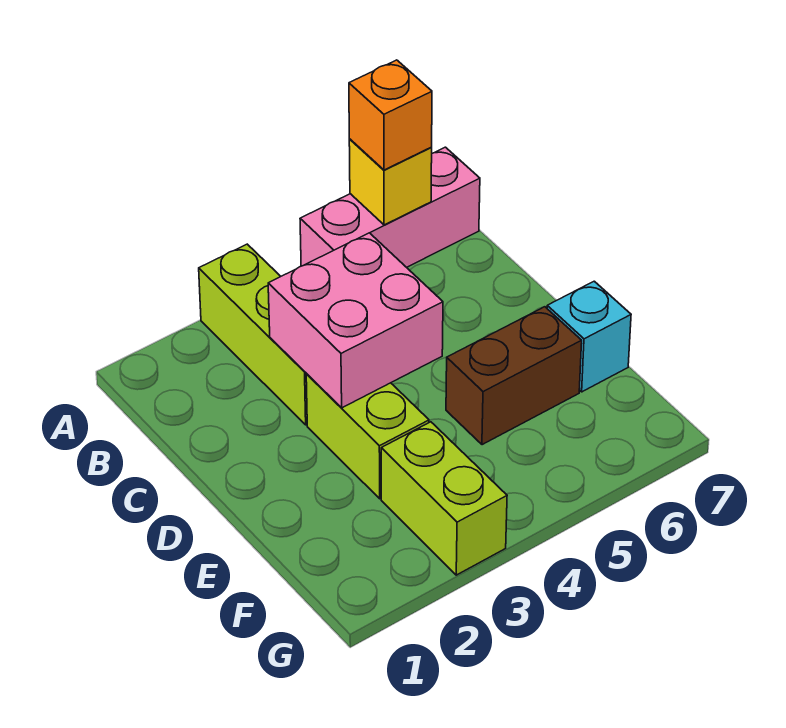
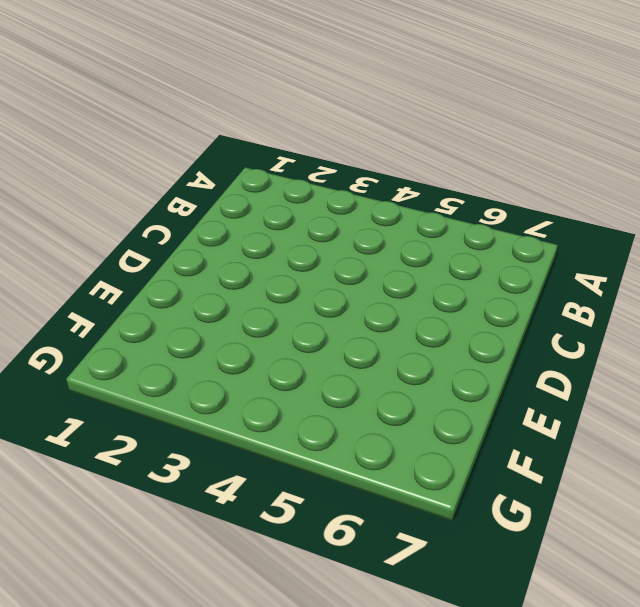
none -> lime brick A3:C3 level 1
none -> pink brick A5:A7 level 1

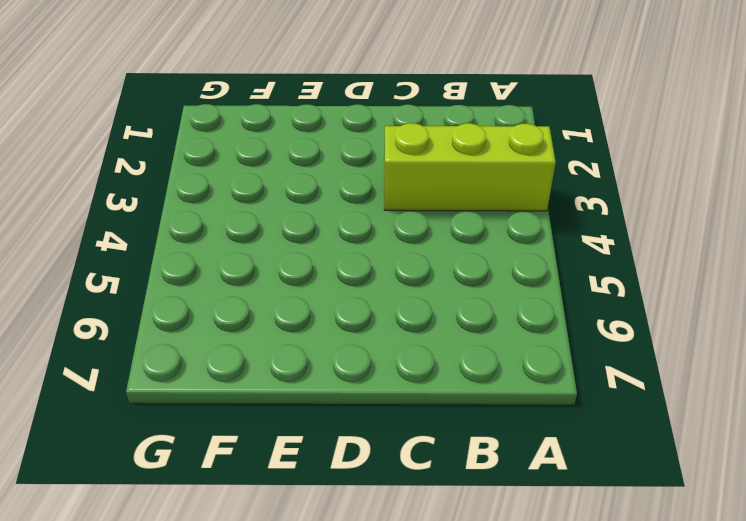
none -> pink brick A5:A7 level 1
none -> lime brick D3:E3 level 1

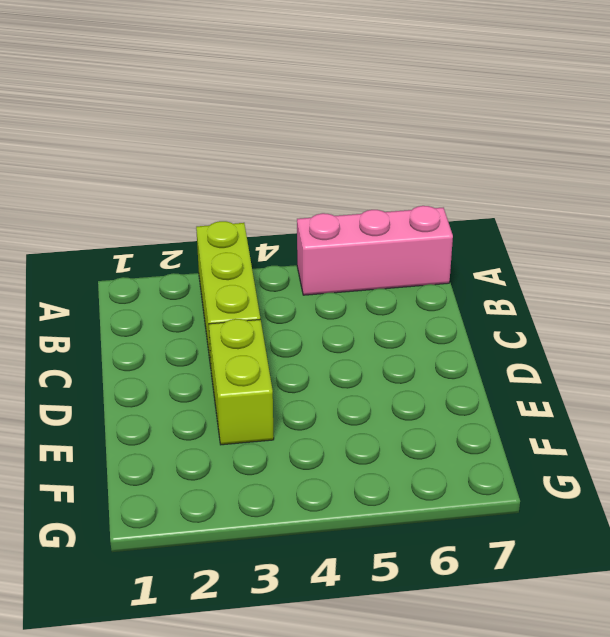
none -> brown brick E5:E6 level 1
none -> cyan brick E7 level 1

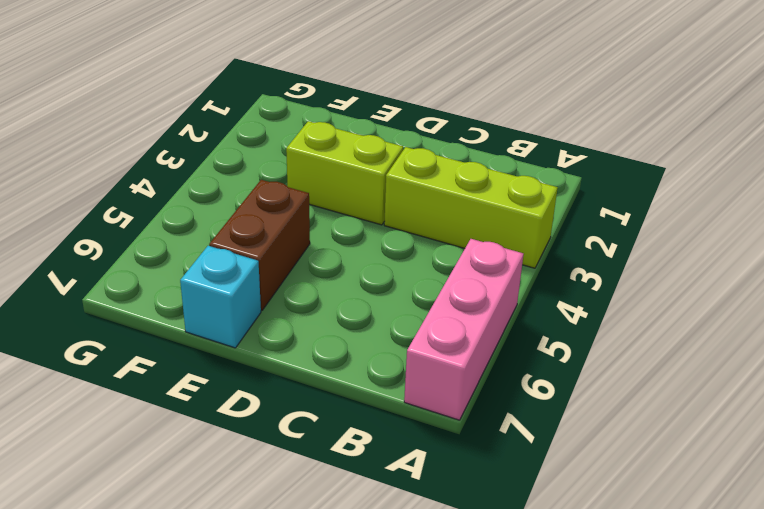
none -> lime brick F3:G3 level 1
none -> yellow brick A6 level 2

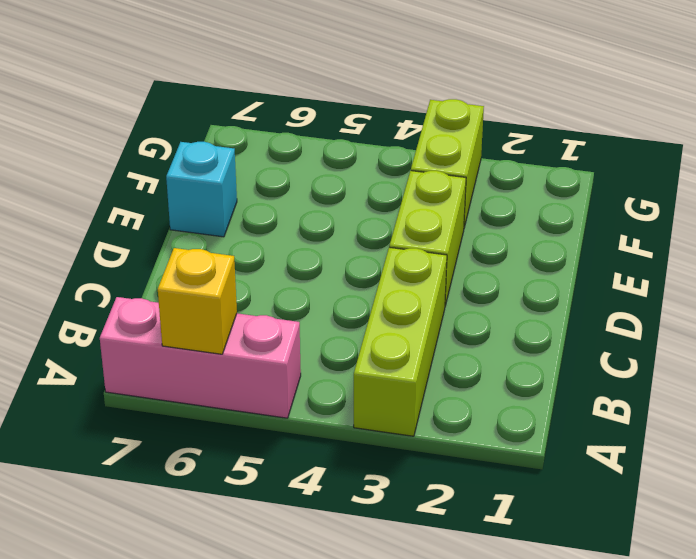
none -> brown brick E5:E6 level 1
none -> pink brick C3:D4 level 2

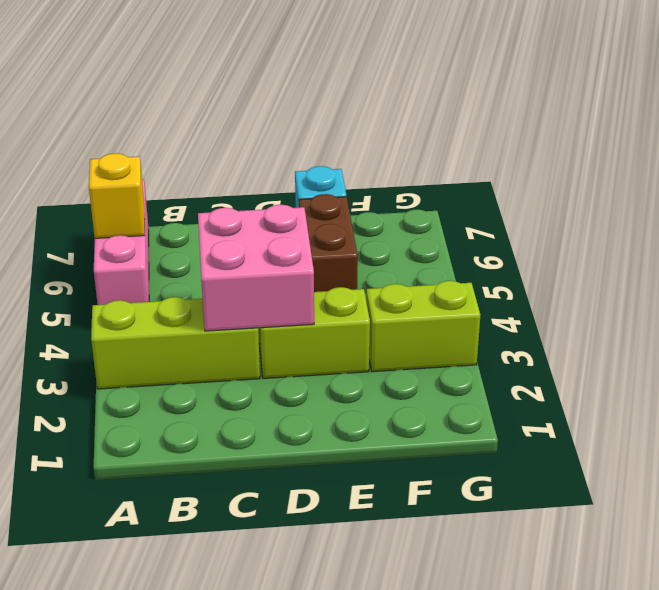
none -> orange brick A6 level 3

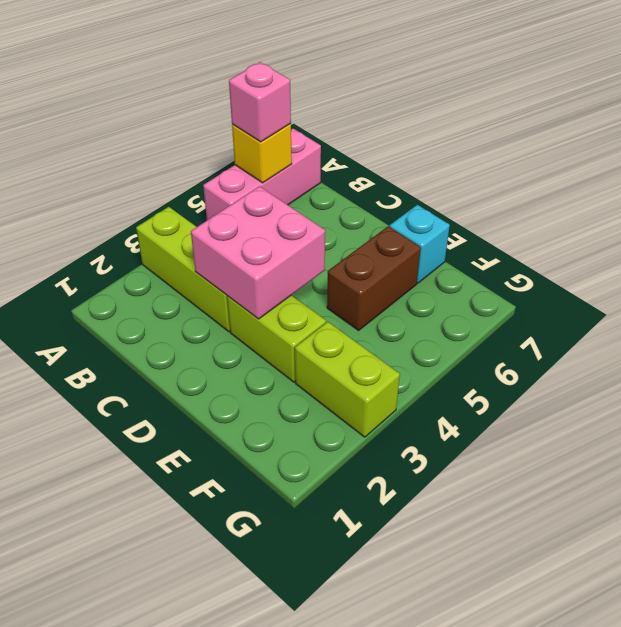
pink brick A6 level 3 -> orange brick A6 level 3

